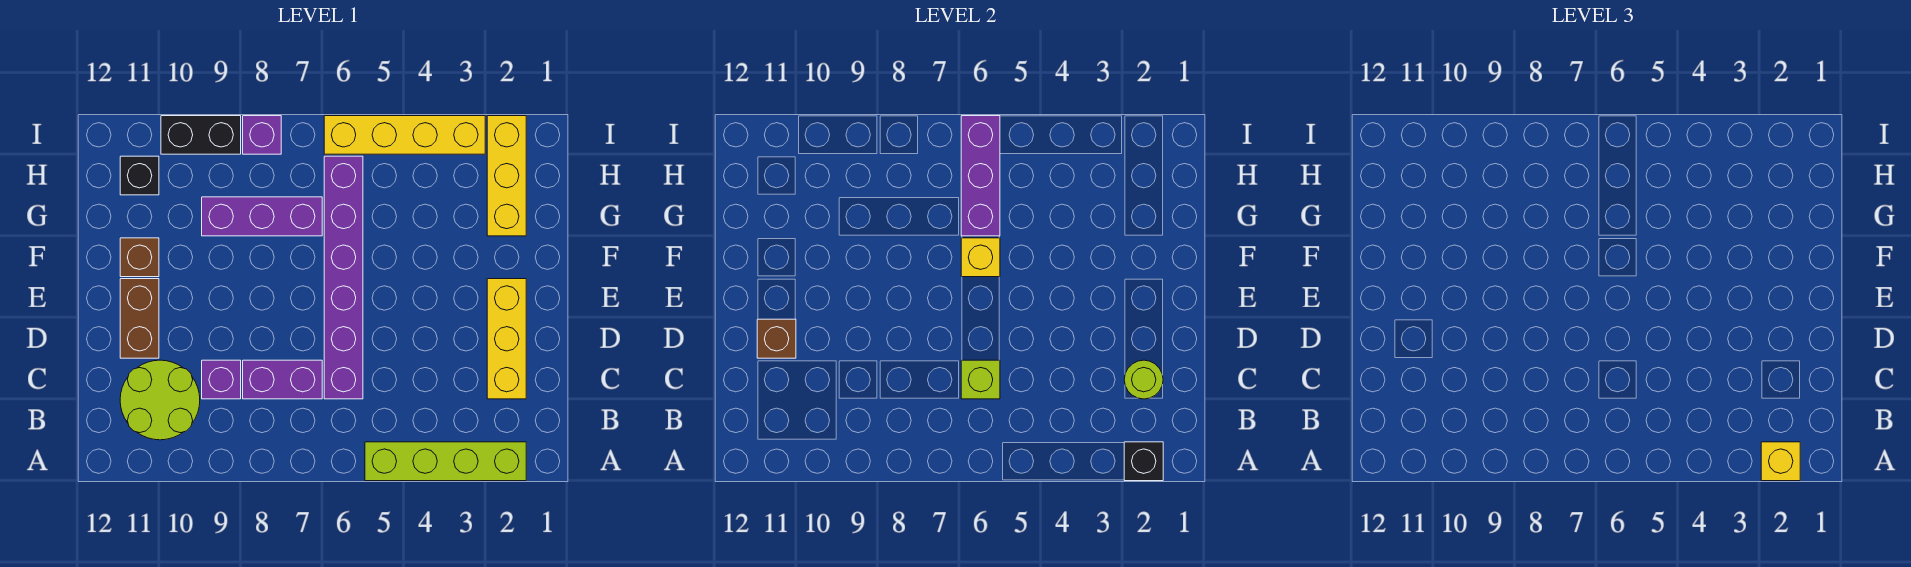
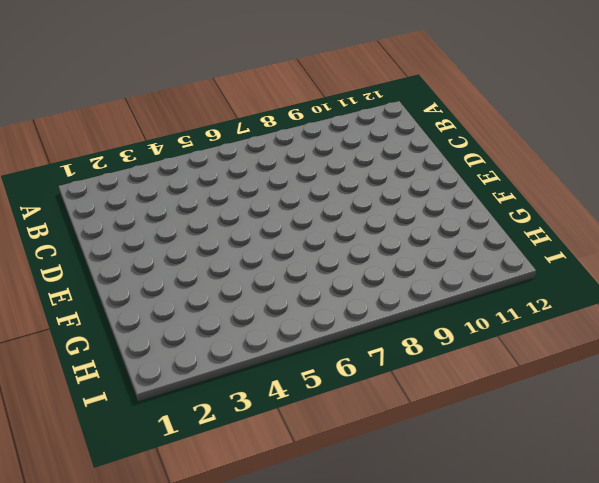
none -> lime brick A2:A5 level 1
none -> lime round brick B10:C11 level 1
none -> yellow brick C2:E2 level 1

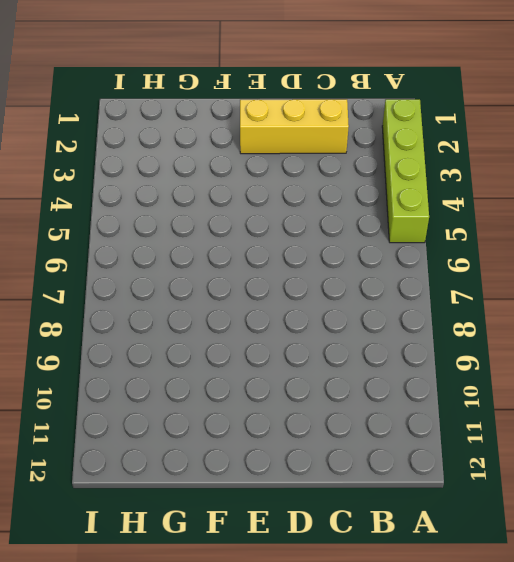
none -> lime round brick B10:C11 level 1
none -> purple brick C6:H6 level 1
none -> purple brick C7:C8 level 1

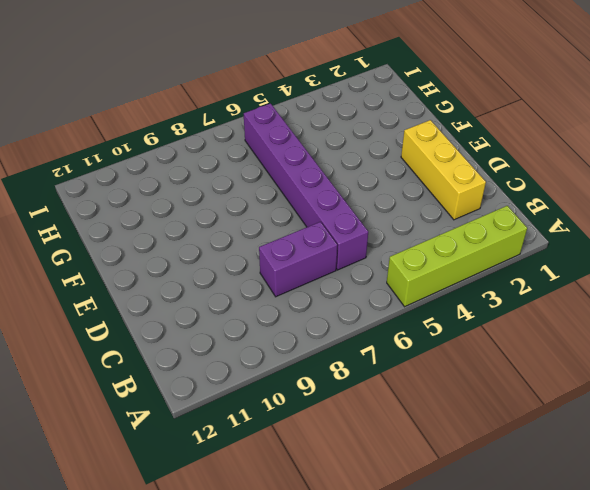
none -> lime round brick B10:C11 level 1
none -> purple brick C9 level 1
none -> brown brick D11:E11 level 1

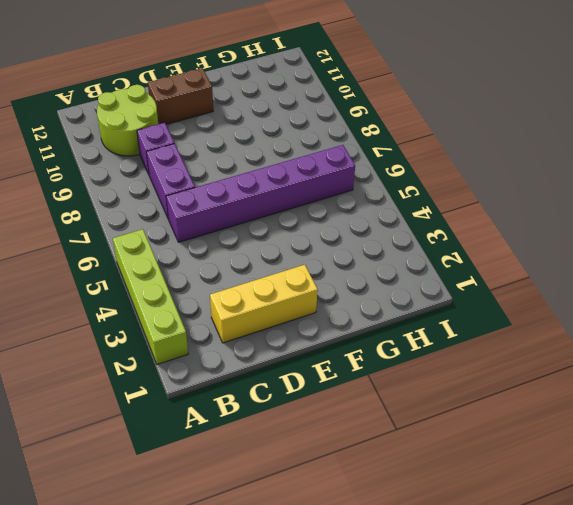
none -> brown brick F11 level 1
none -> yellow brick G2:I2 level 1
none -> purple brick G7:G9 level 1

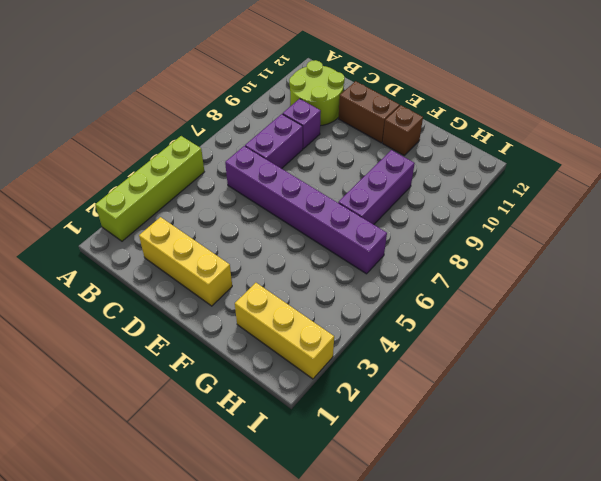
none -> black brick H11 level 1
none -> yellow brick I3:I6 level 1
none -> purple brick I8 level 1

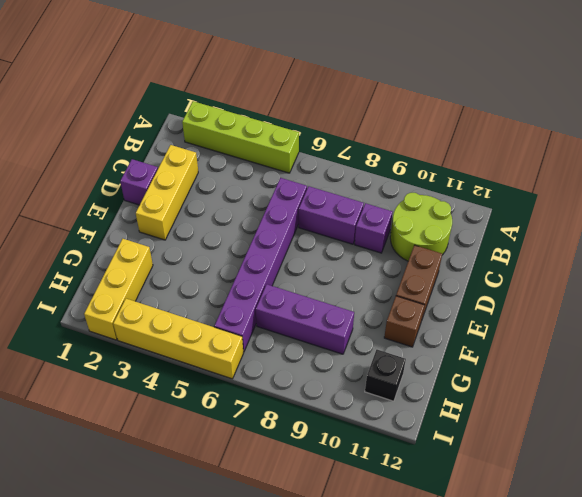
purple brick D1 level 1 -> purple brick I8 level 1
none -> black brick I9:I10 level 1
none -> black brick A2 level 2
none -> lime round brick C2 level 2

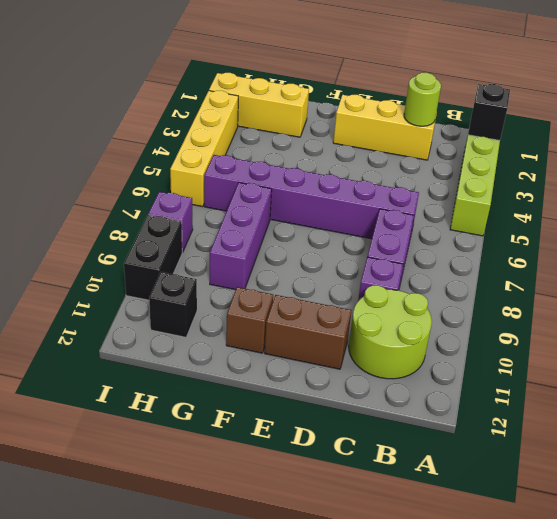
none -> lime brick C6 level 2
none -> brown brick D11 level 2
none -> yellow brick F6 level 2

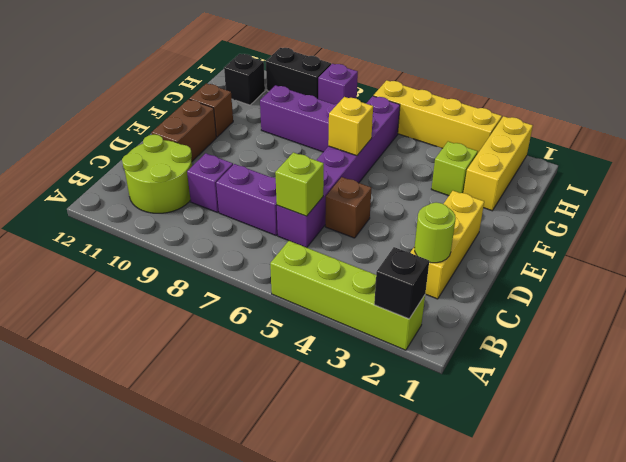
brown brick D5 level 1 -> brown brick D11 level 2
lime brick G3 level 1 -> none
none -> purple brick G6:I6 level 2
none -> yellow brick A2 level 3

